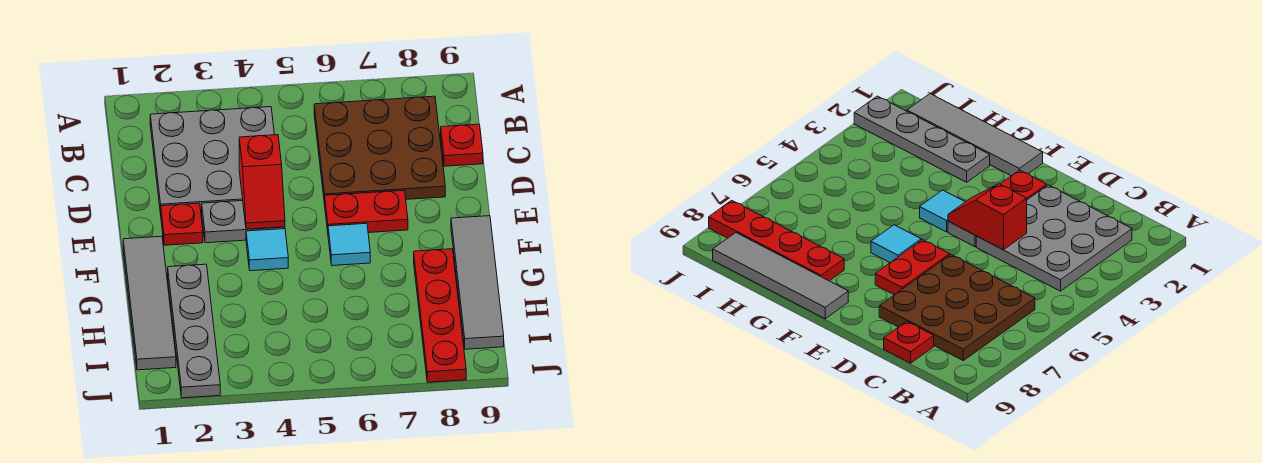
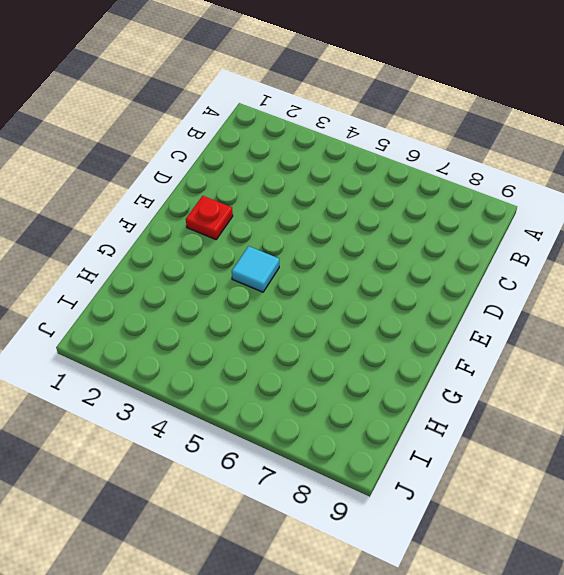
none -> grey plate B2:D4 level 1
none -> brown plate B6:D8 level 1
none -> red plate C9 level 1

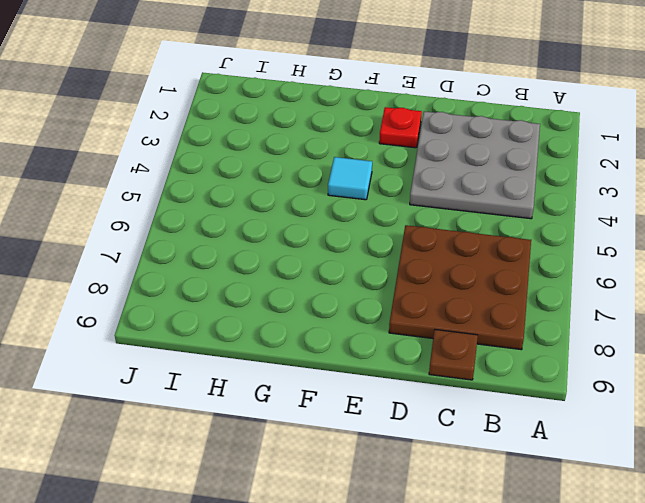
brown plate C9 level 1 -> red plate C9 level 1
none -> grey plate E3:E4 level 1
none -> red plate E6:E7 level 1
none -> grey tile F1:I1 level 1

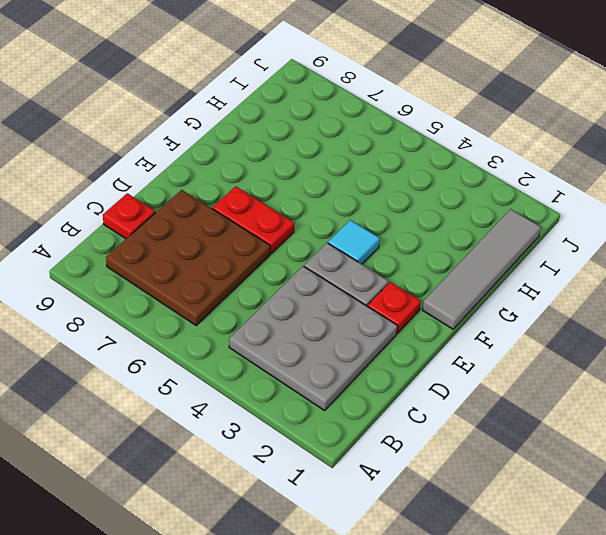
none -> cyan tile F6 level 1
none -> grey tile F9:I9 level 1
none -> grey plate G2:J2 level 1

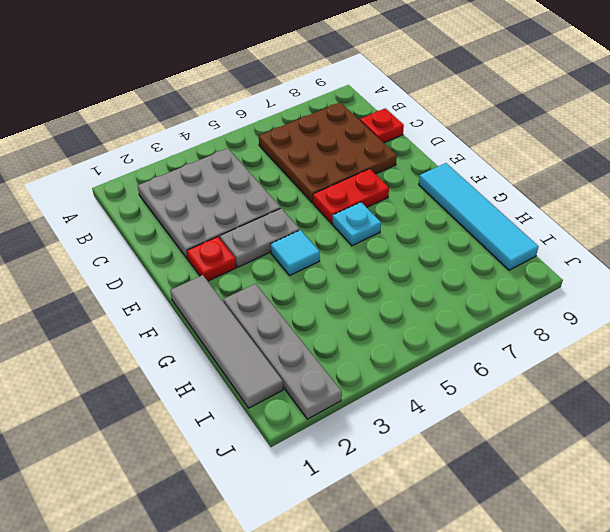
cyan plate F6 level 1 -> cyan tile F6 level 1
cyan tile F9:I9 level 1 -> grey tile F9:I9 level 1
none -> red plate G8:J8 level 1
none -> red slope D4:E4 level 2 top D

